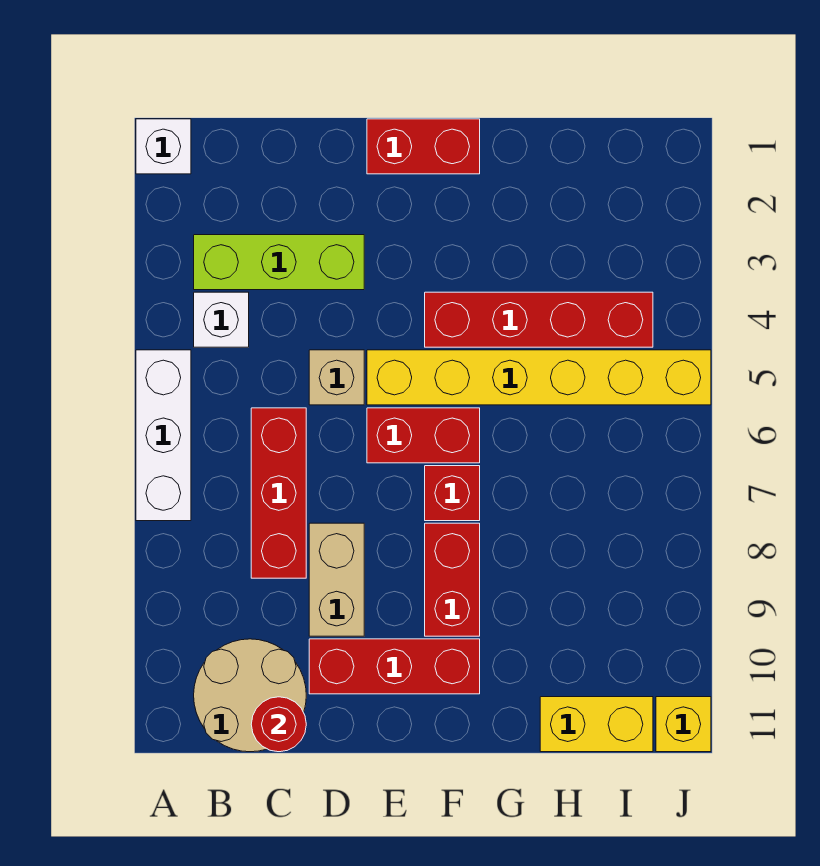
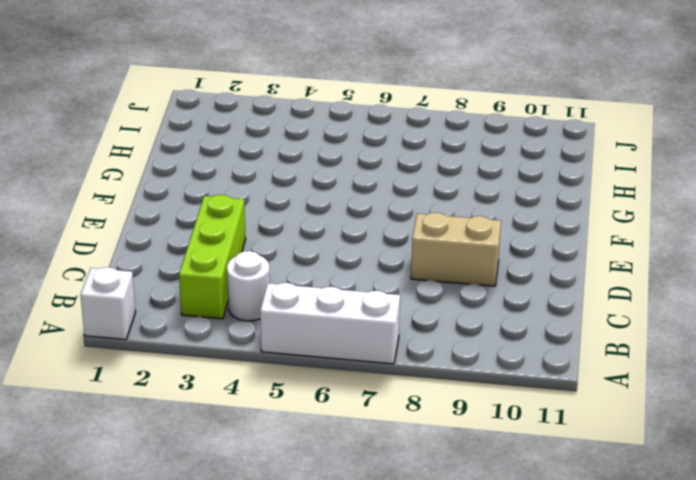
white round brick B4 level 1 -> white brick B4 level 1
none -> tan round brick B10:C11 level 1
none -> red brick C6:C8 level 1
none -> tan brick D5 level 1

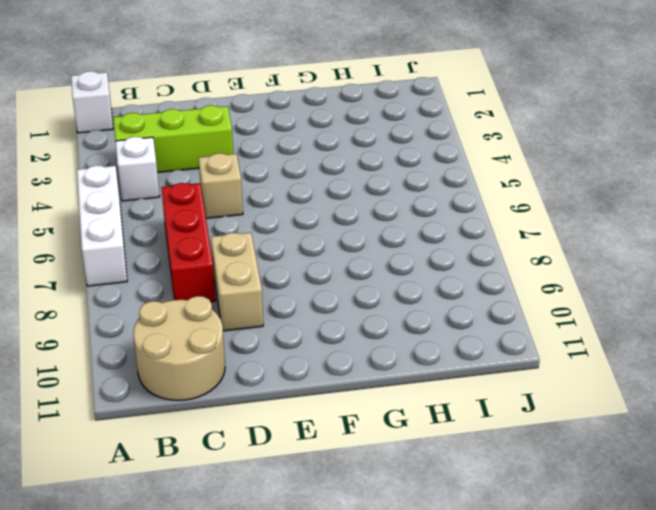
none -> red brick D10:F10 level 1
none -> red brick E1:F1 level 1
none -> yellow brick E5:J5 level 1

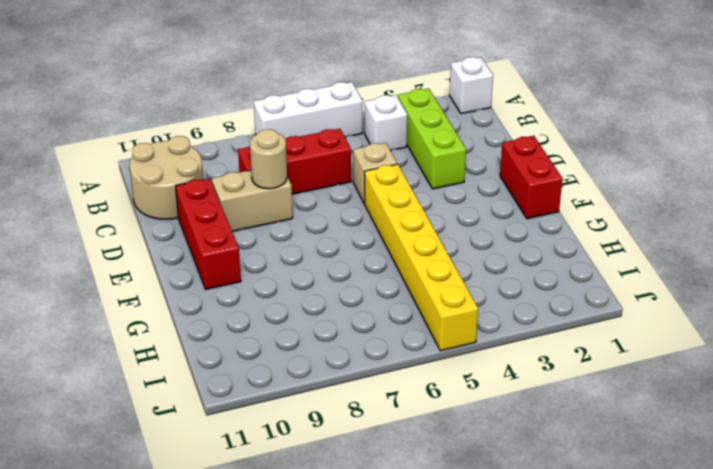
tan round brick D8 level 2 -> none
none -> red brick E6:F6 level 1
none -> red brick F4:I4 level 1
none -> red brick F7 level 1

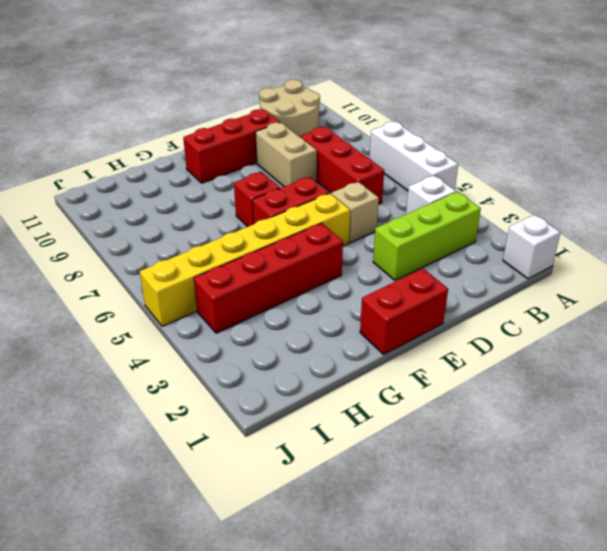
none -> red brick F8:F9 level 1
none -> yellow brick H11:I11 level 1
none -> yellow brick J11 level 1

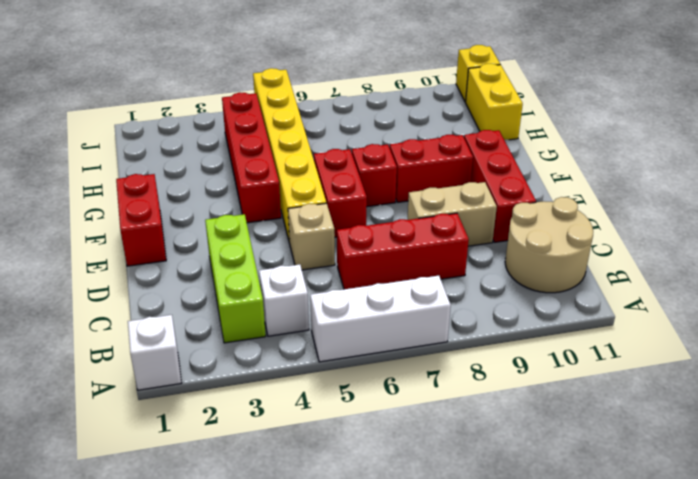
none -> red round brick C11 level 2

